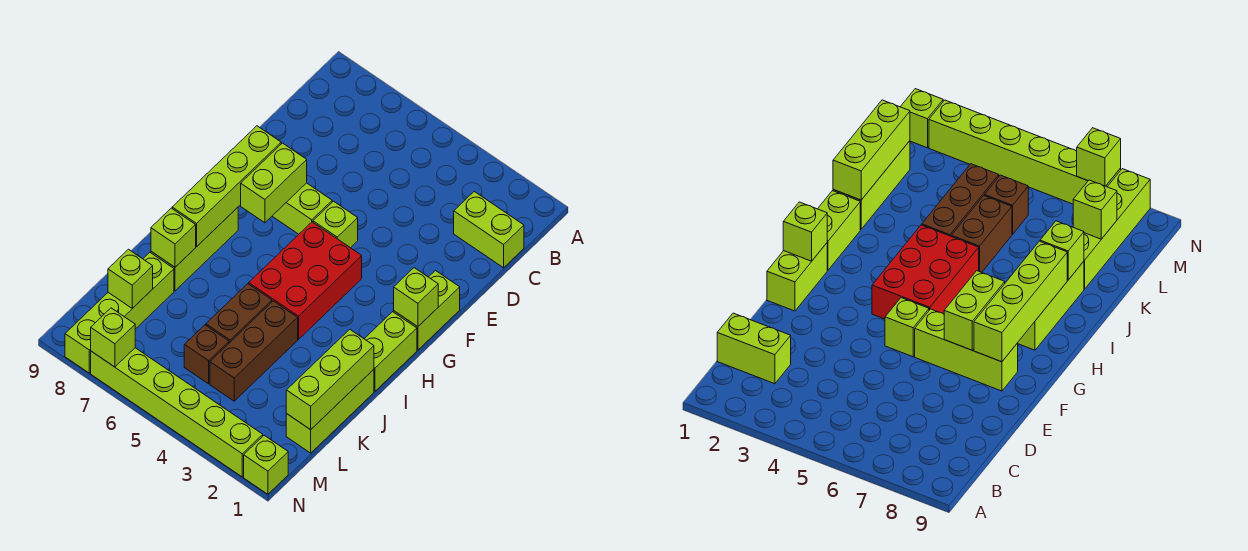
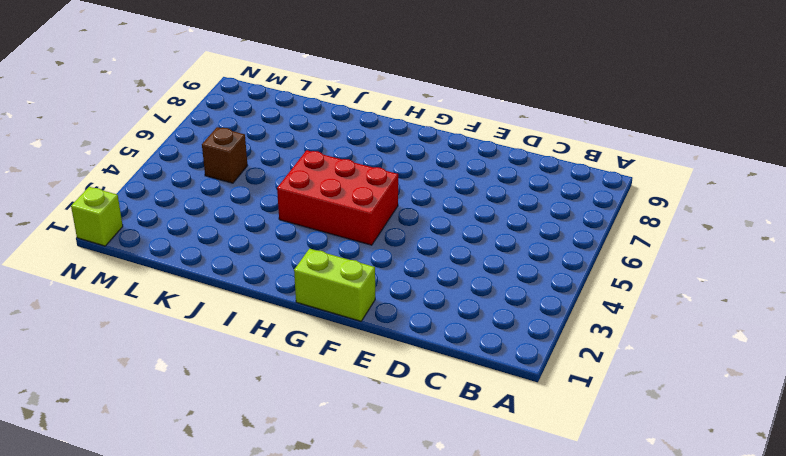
none -> lime brick C1:C2 level 1
none -> lime brick F5 level 1
none -> lime brick F6:F8 level 1

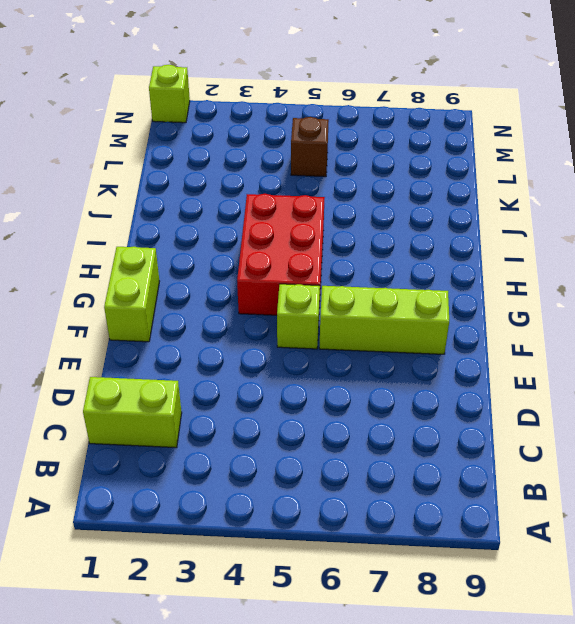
none -> lime brick H1:I1 level 1
none -> lime brick H8:J8 level 1
none -> lime brick J1:L1 level 1

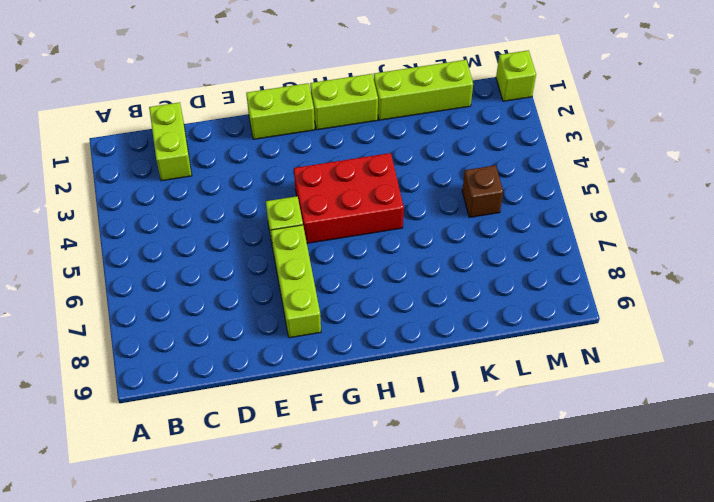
none -> lime brick H8:J8 level 1
none -> brown brick J4:L4 level 1
none -> brown brick J5:K5 level 1

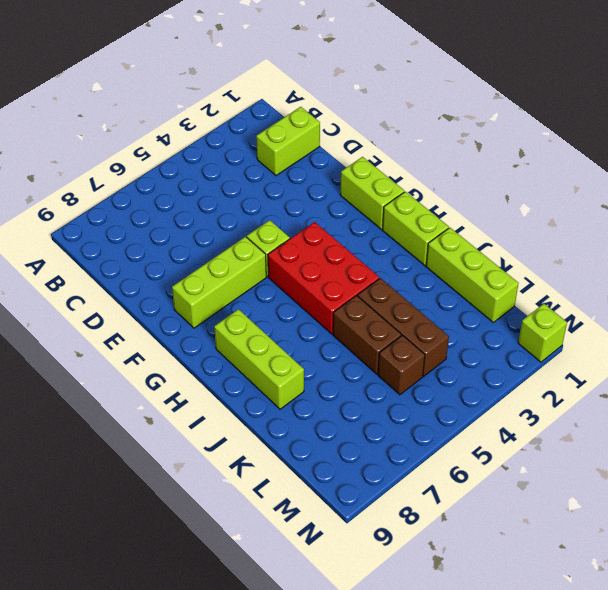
none -> lime brick K8:N8 level 1
none -> lime brick N2:N7 level 1
none -> lime brick F7:G7 level 2

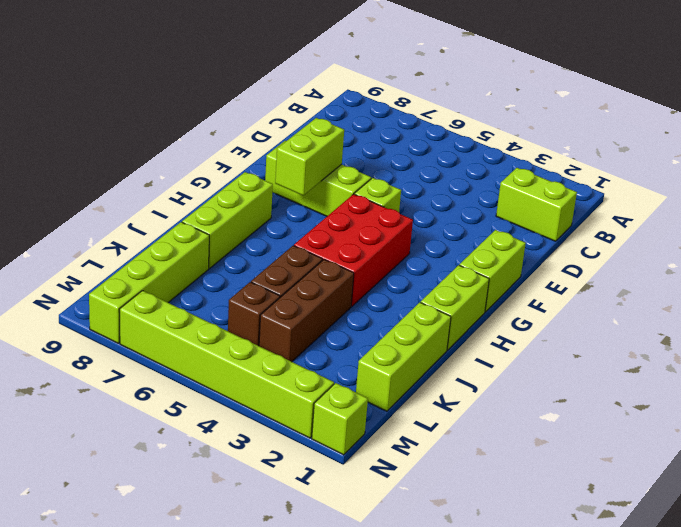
none -> lime brick F8:I8 level 2
none -> lime brick G1 level 2
none -> lime brick J1:L1 level 2

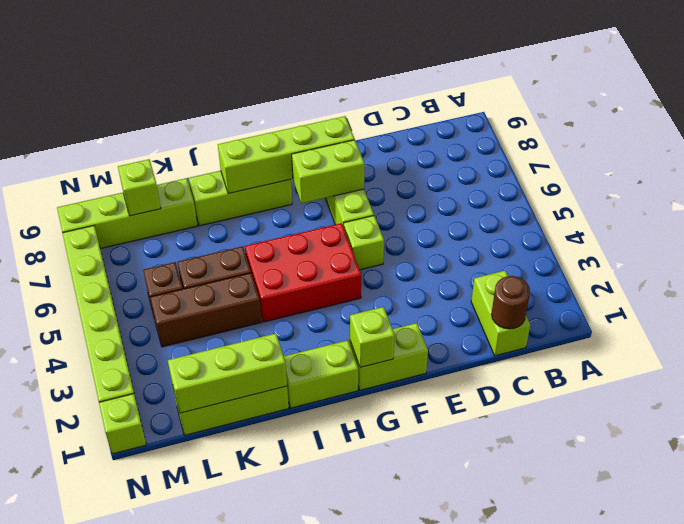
brown round brick C1 level 2 -> none
none -> lime brick J8 level 2
none -> lime brick N7 level 2

